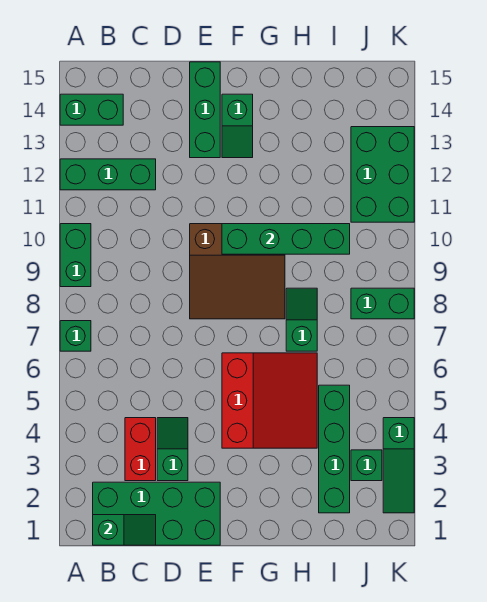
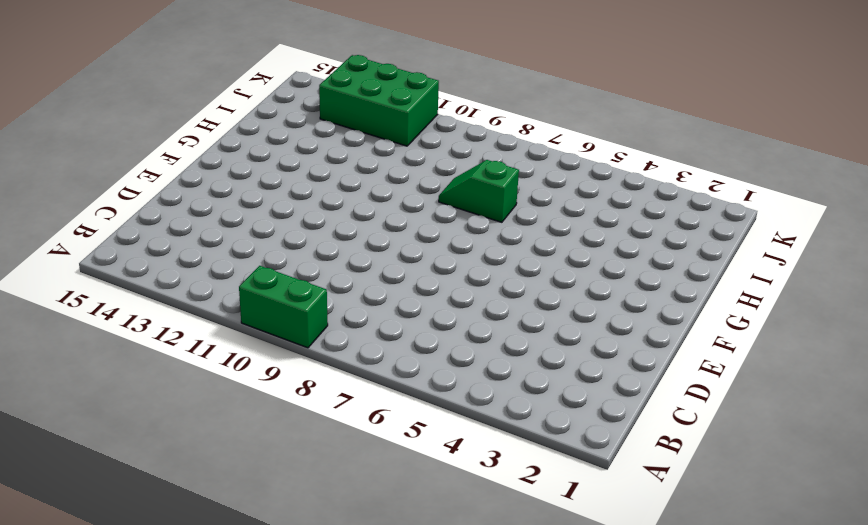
none -> green brick A7 level 1
none -> green brick A12:C12 level 1
none -> green brick A14:B14 level 1

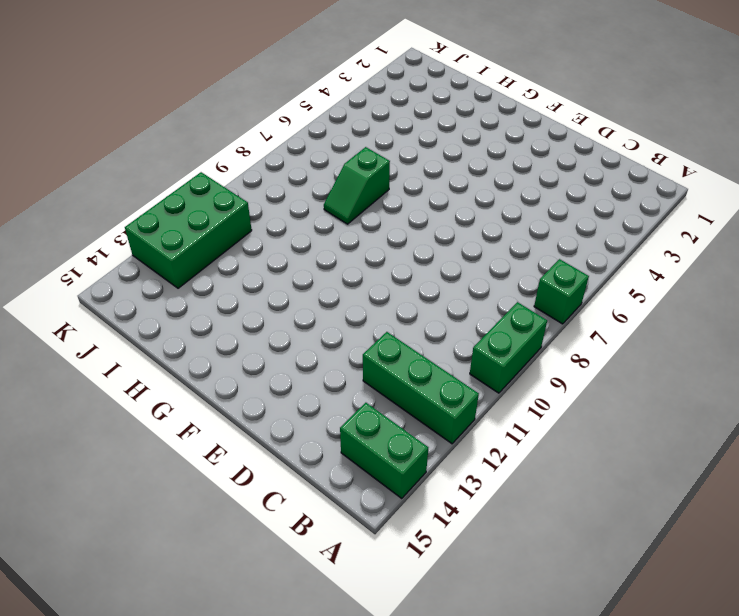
none -> green brick B1:E2 level 1
none -> red brick C3:C4 level 1
none -> green slope D3:D4 level 1 top 3

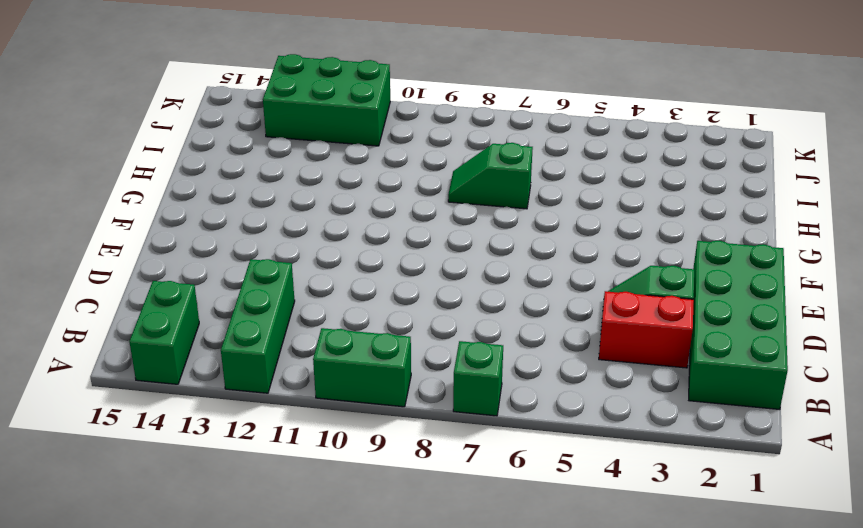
none -> brown slope E8:G10 level 1 top 10
none -> green brick E13:E15 level 1
none -> red slope F4:H6 level 1 top F

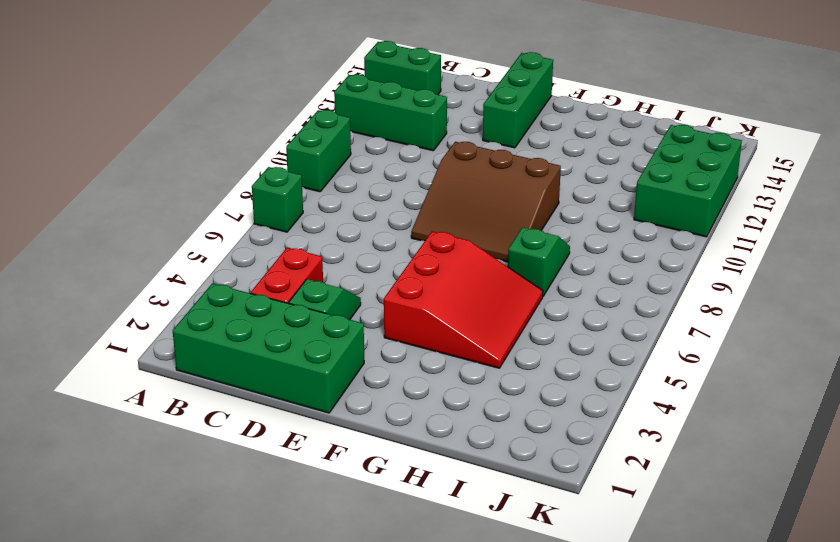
none -> green slope F13:F14 level 1 top 14
none -> green brick I2:I5 level 1
none -> green brick J3 level 1

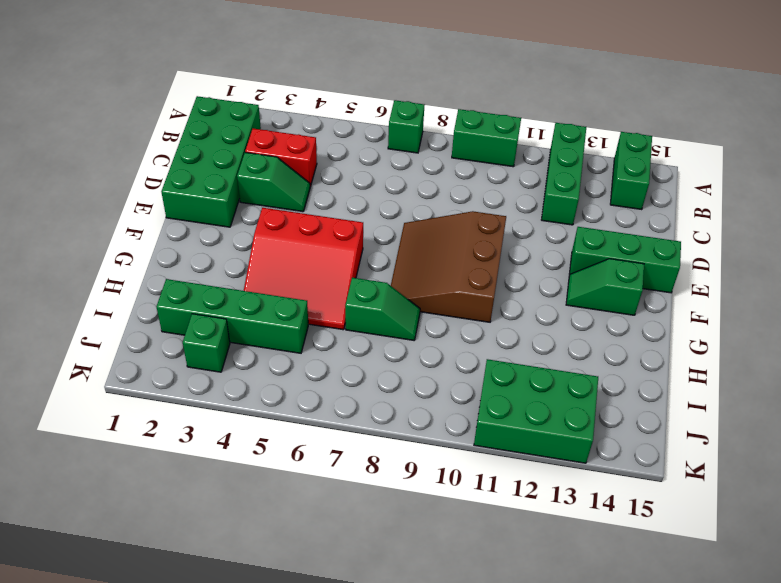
none -> green brick J8:K8 level 1
none -> green slope K2:K4 level 1 top 4
none -> green slope B1:C1 level 2 top B

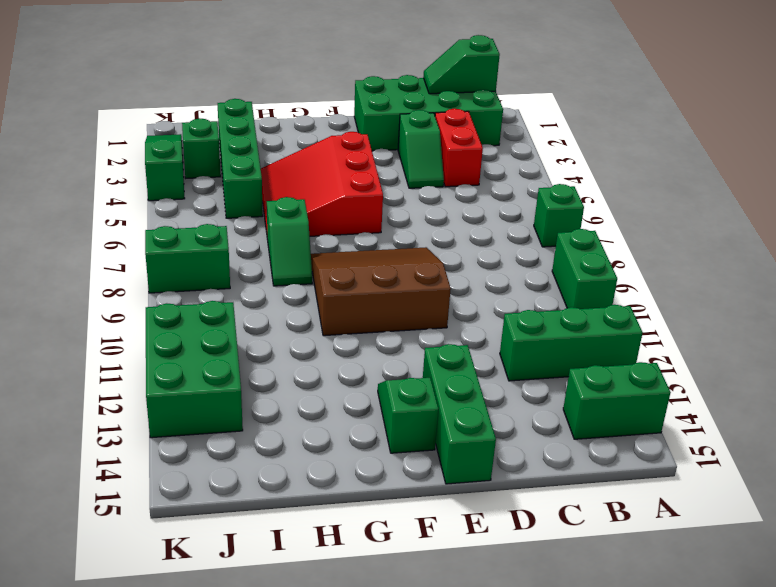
none -> green brick F10:I10 level 2

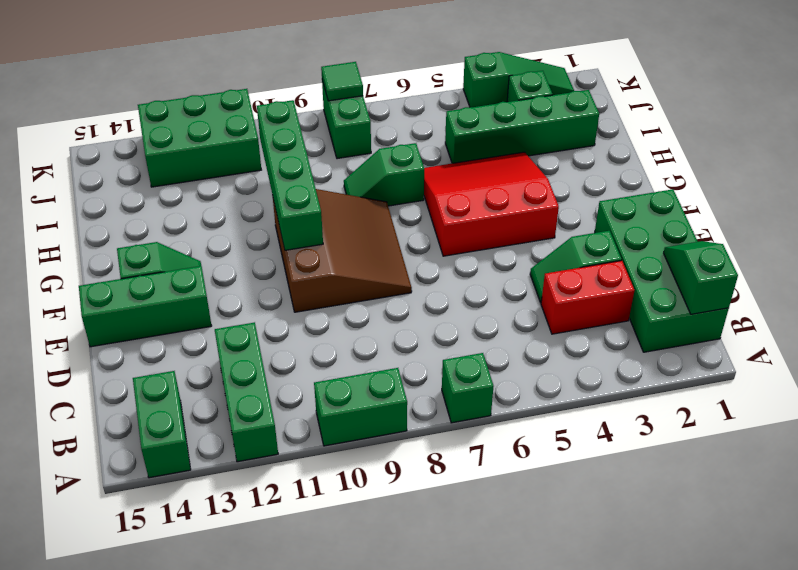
green tile K8 level 2 -> none

